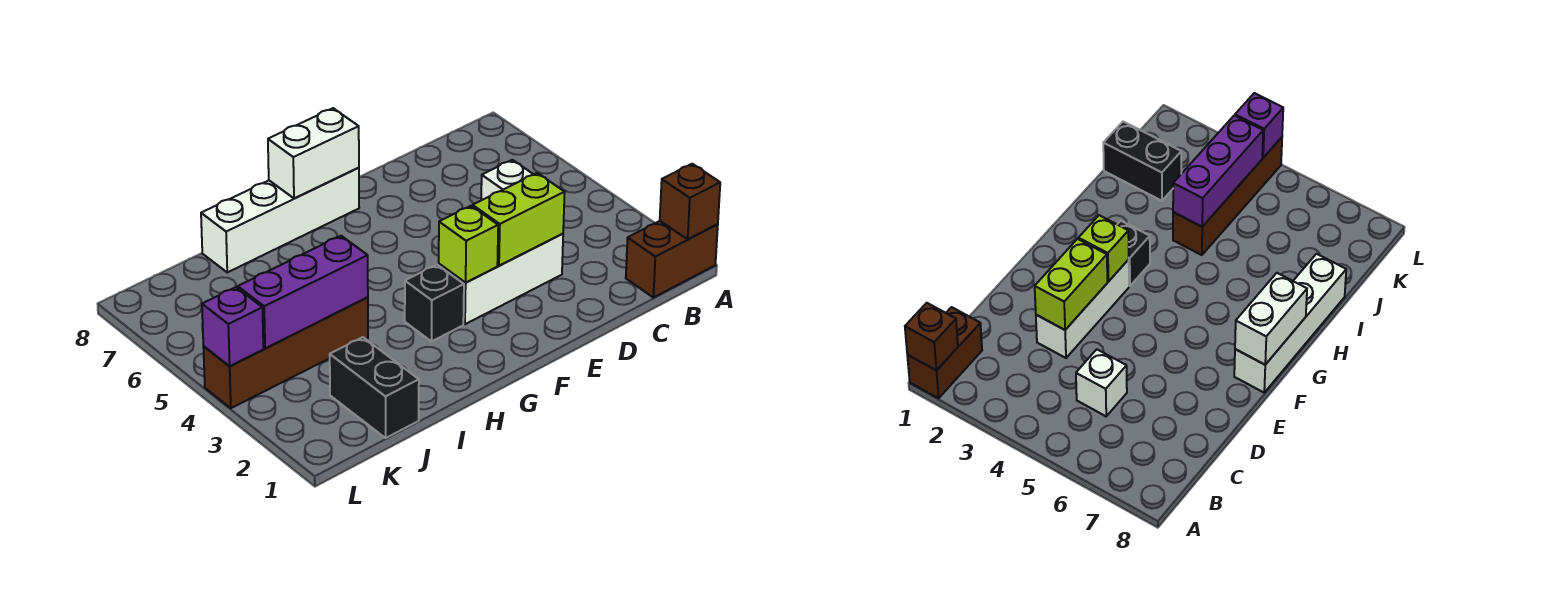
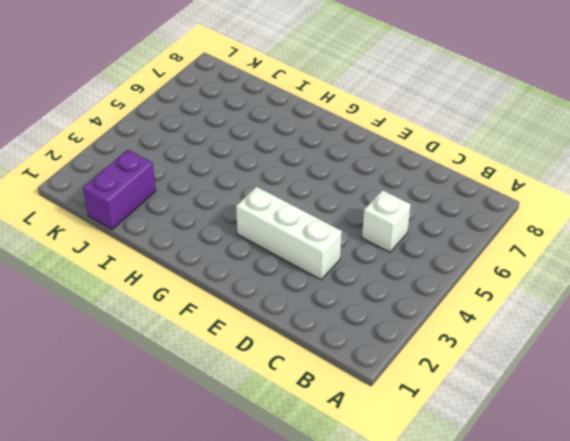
purple brick J1:J2 level 1 -> black brick J1:J2 level 1
none -> brown brick A1:B1 level 1
none -> white brick F8:I8 level 1
none -> black brick G3 level 1

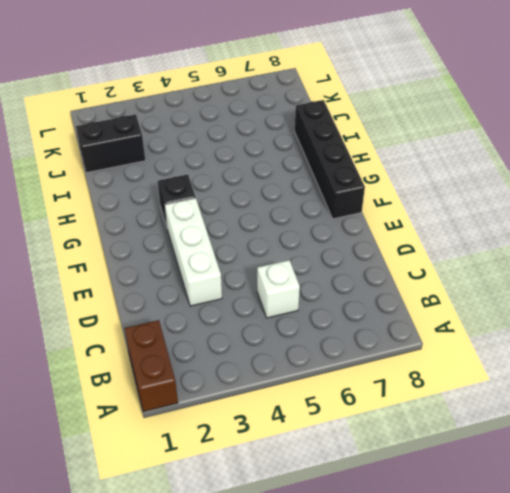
black brick F8:I8 level 1 -> white brick F8:I8 level 1
none -> brown brick I4:L4 level 1
none -> brown brick A1 level 2
none -> lime brick D3:E3 level 2

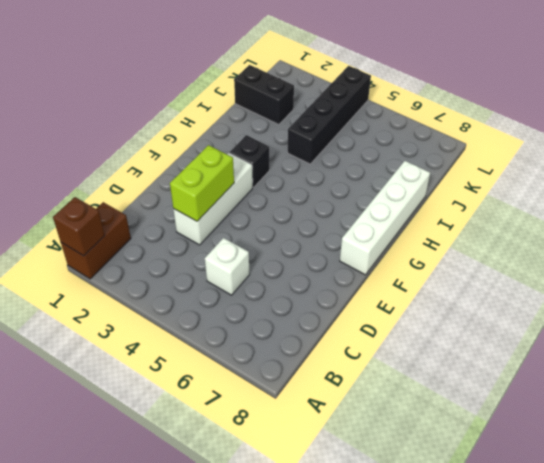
black brick I4:L4 level 1 -> brown brick I4:L4 level 1
none -> lime brick F3 level 2
none -> white brick F8:G8 level 2
none -> purple brick I4:K4 level 2

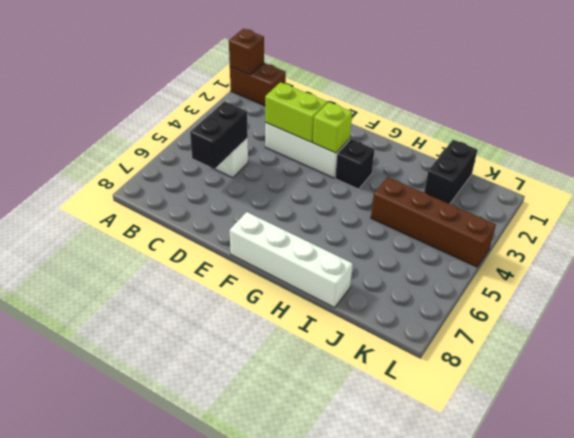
black brick C5:C6 level 2 -> none
none -> white brick F8:G8 level 2
none -> purple brick I4:K4 level 2
none -> purple brick L4 level 2

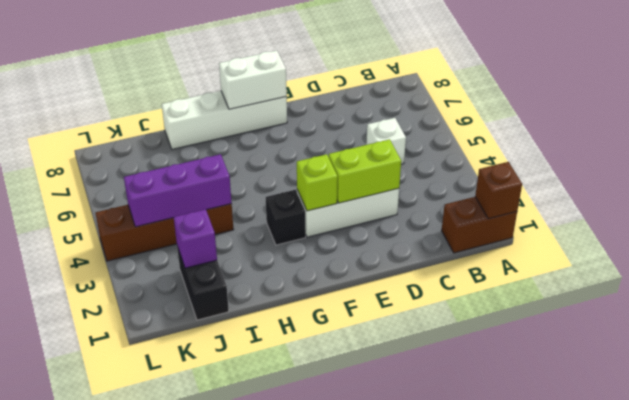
purple brick J2 level 2 -> purple brick L4 level 2

